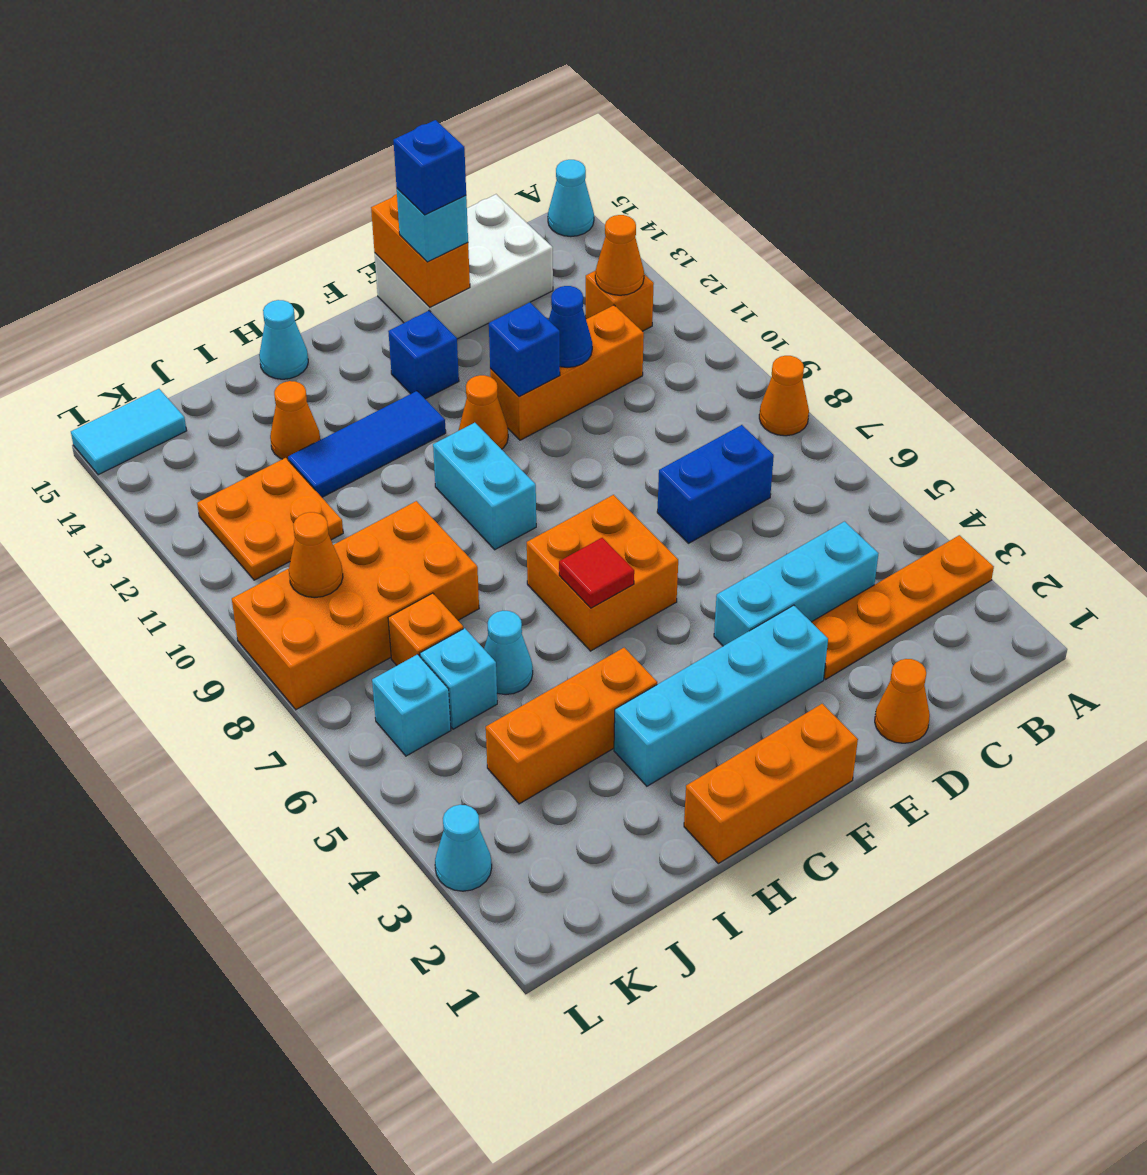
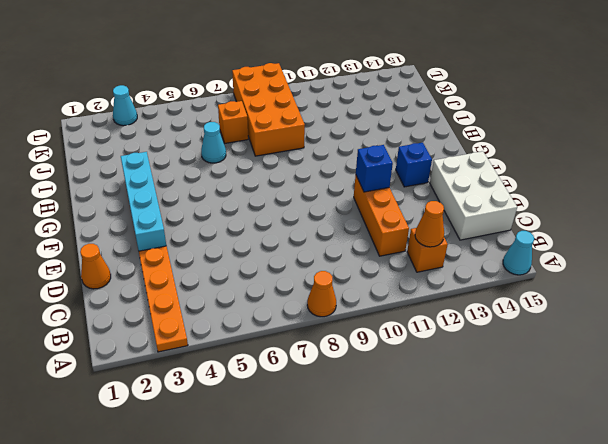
none -> cyan brick C4:E4 level 1
none -> blue brick C7:D7 level 1
none -> orange brick F1:H1 level 1
none -> orange brick F6:G7 level 1

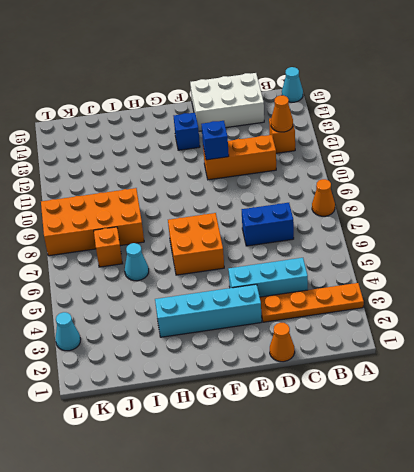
none -> orange brick F1:H1 level 1
none -> orange cone F11 level 1
none -> cyan brick G9:G10 level 1
none -> blue tile G12:I12 level 1

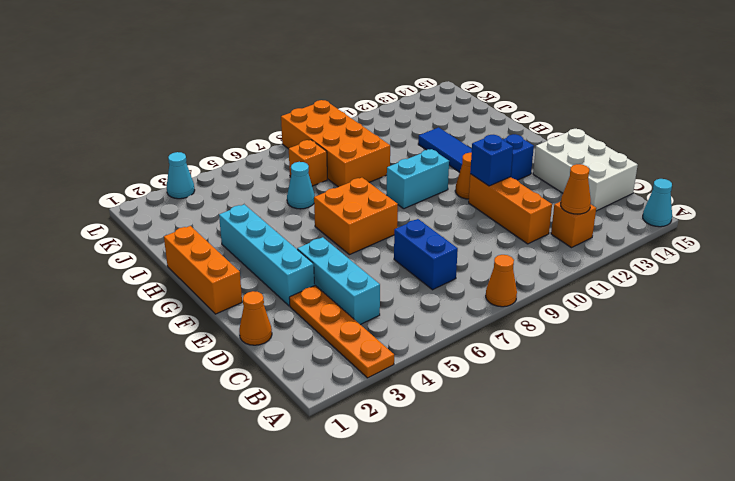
none -> orange brick H4:J4 level 1
none -> cyan cone H15 level 1
none -> orange cone I13 level 1
none -> cyan brick J6 level 1

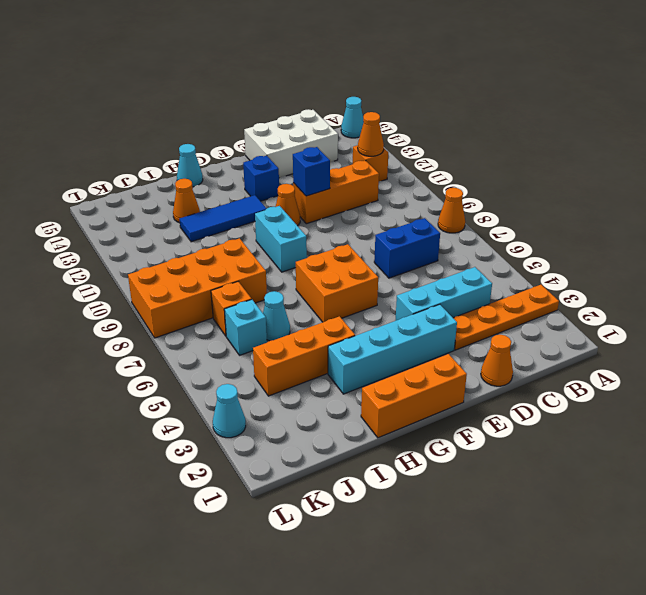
none -> orange plate J11:K12 level 1
none -> cyan brick K6 level 1
none -> cyan tile K15:L15 level 1
none -> blue cone D11 level 2

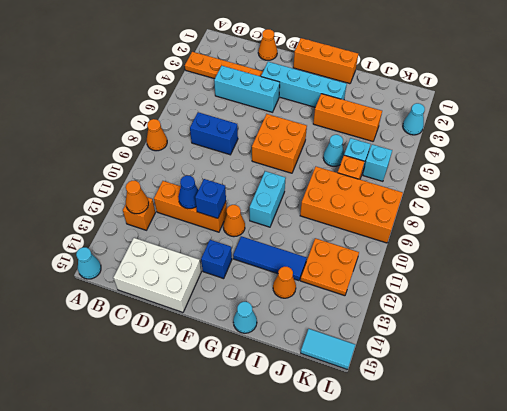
none -> orange brick E14:E15 level 2
none -> red tile G6 level 2
none -> orange cone K9 level 2
none -> cyan brick E14 level 3

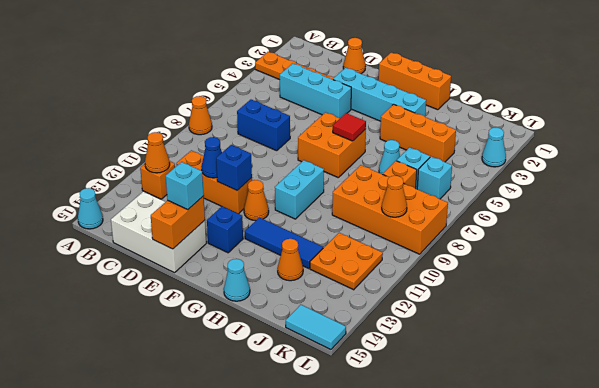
none -> blue brick E14 level 4

